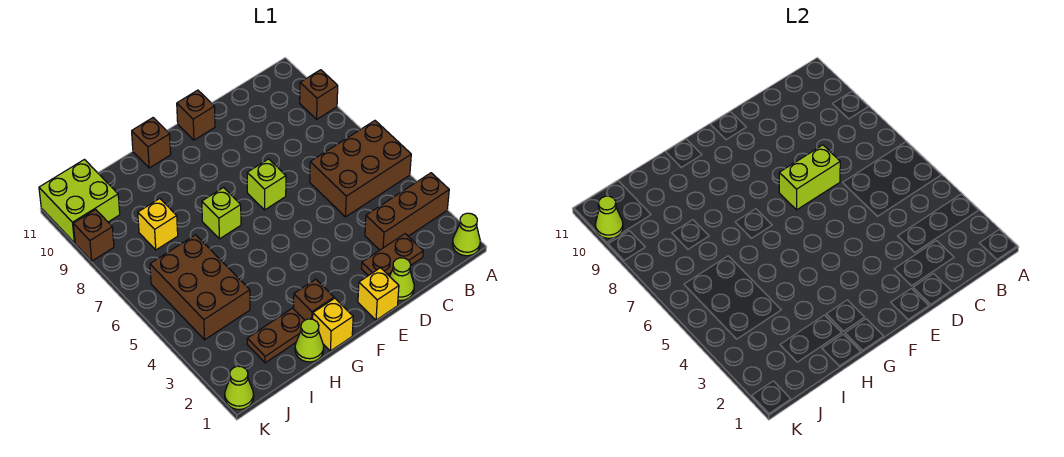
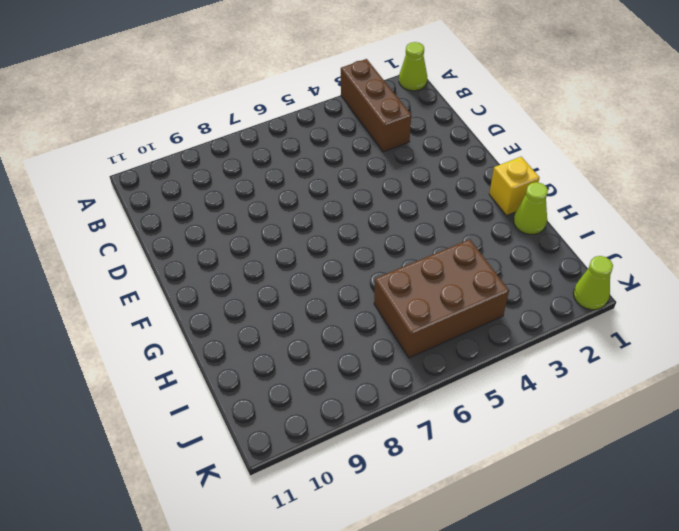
none -> brown brick A5:C6 level 1
none -> brown brick A9 level 1
none -> brown plate C2:D2 level 1

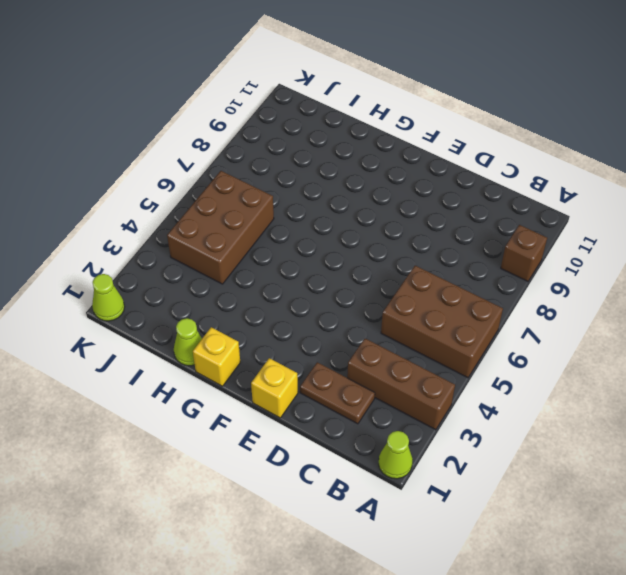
none -> lime cone D1 level 1
none -> lime brick E7 level 1
none -> brown brick E11 level 1

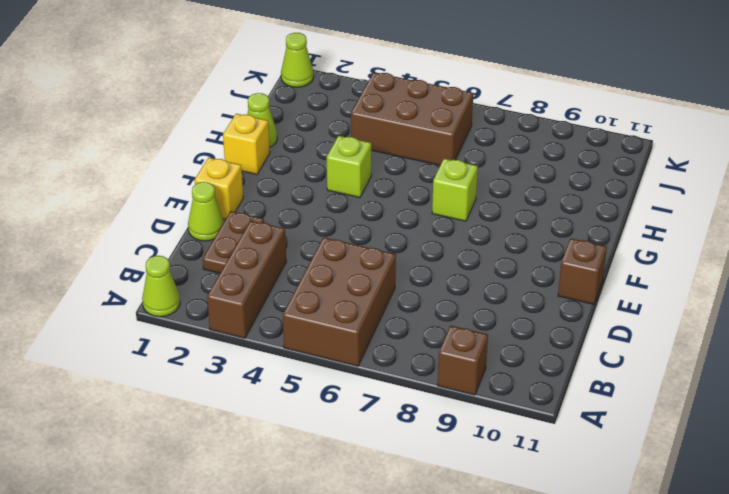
lime brick G4 level 1 -> lime brick E7 level 1
none -> brown brick G2 level 1
none -> brown brick G11 level 1
none -> brown plate H2:I2 level 1

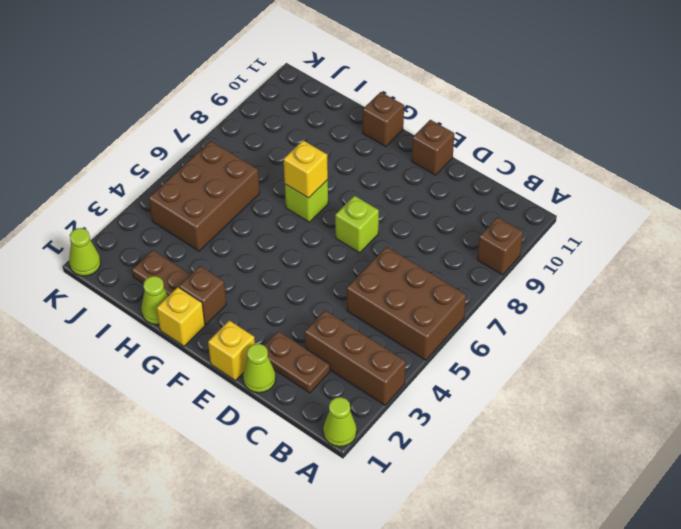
yellow brick G7 level 2 -> yellow brick I8 level 1
none -> lime brick J10:K11 level 1
none -> brown brick K9 level 1
none -> lime brick D7:E7 level 2

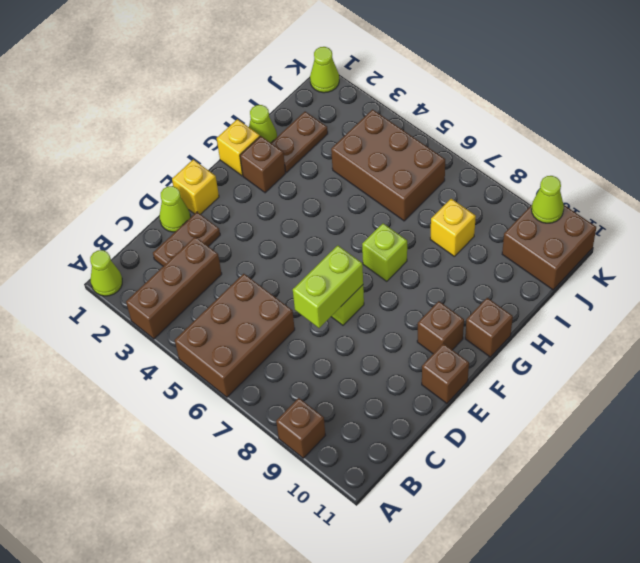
brown brick F10 level 1 -> brown brick K9 level 1
brown brick J10:K11 level 1 -> lime brick J10:K11 level 1

